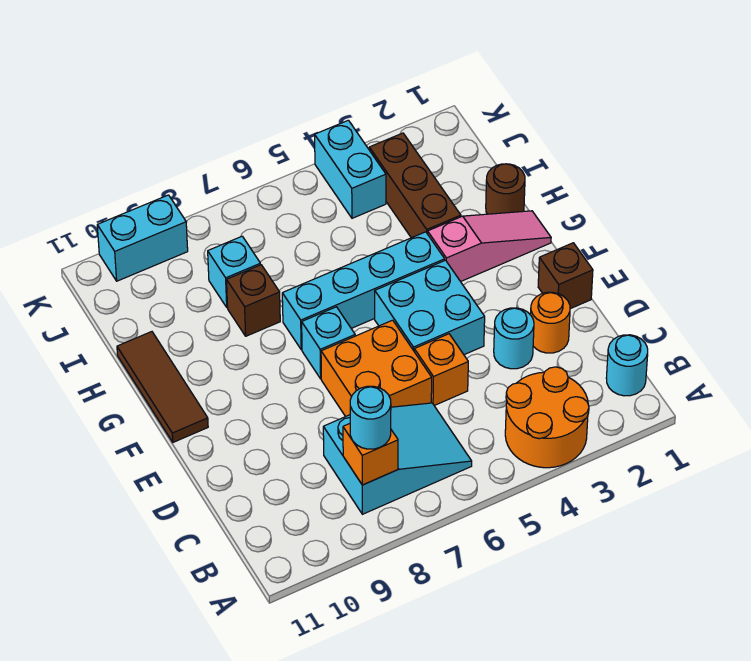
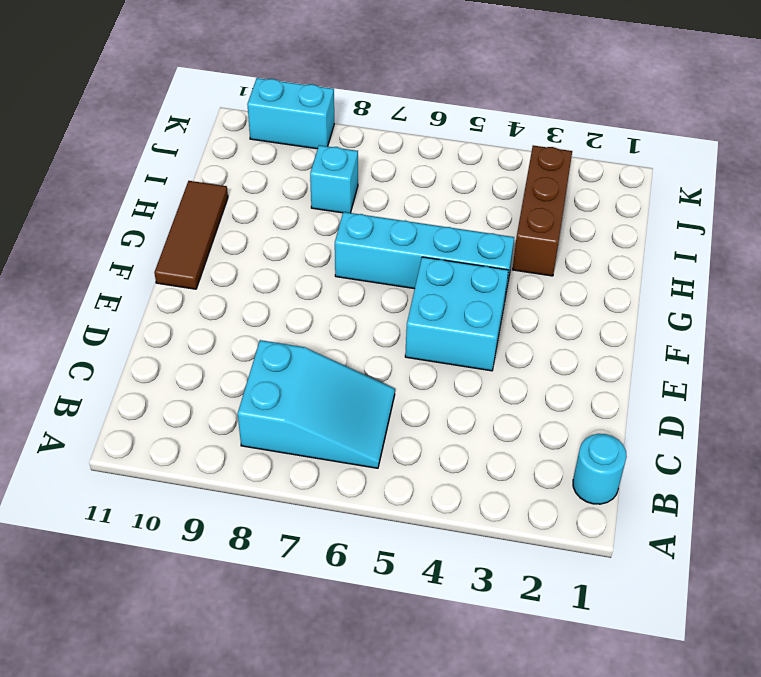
none -> orange round brick A3:B4 level 1
none -> orange round brick D2 level 1
none -> cyan round brick D3 level 1

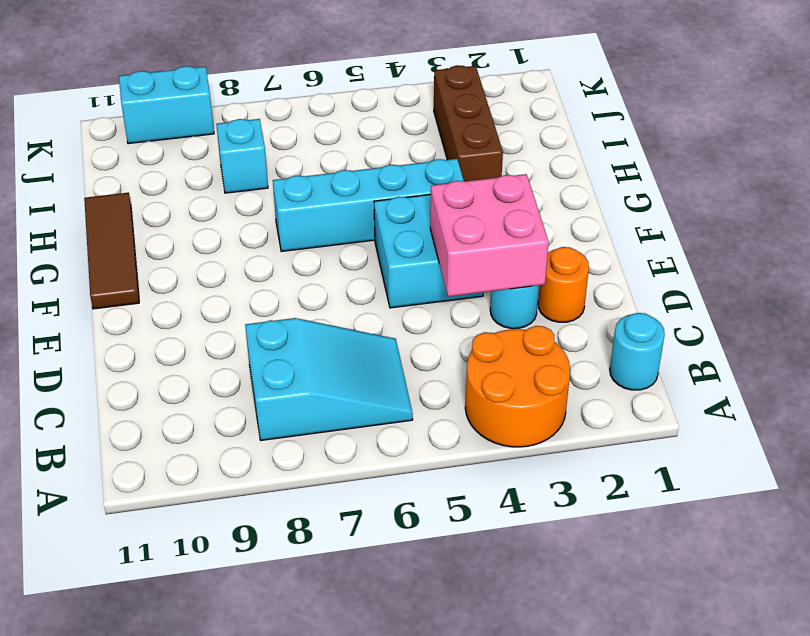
pink brick D3:E4 level 2 -> none
none -> orange brick D5 level 1
none -> orange brick D6:E7 level 1
none -> brown brick E1 level 1

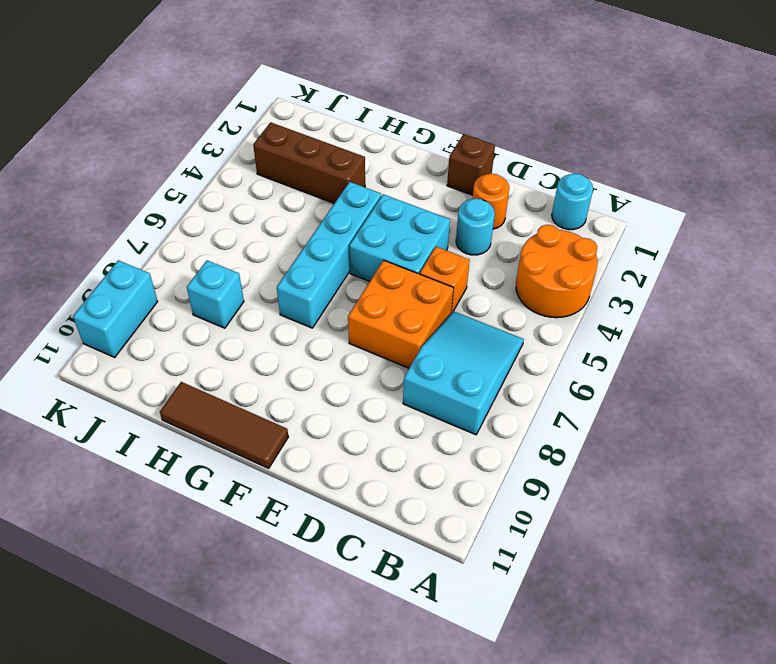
none -> cyan brick F7 level 1
none -> pink slope G1:G3 level 1 top 3
none -> brown round brick H1 level 1

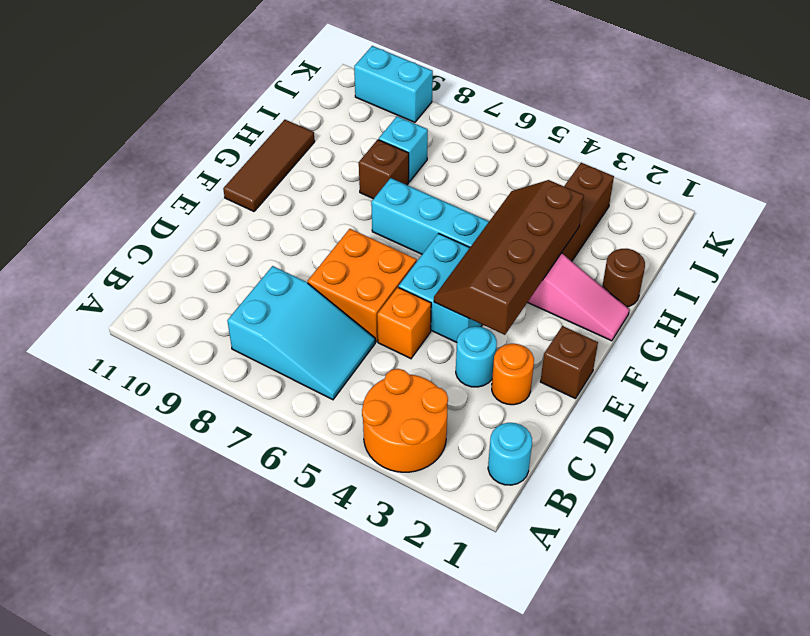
brown slope E3:H4 level 2 top 3 -> none
none -> cyan brick F7 level 1
none -> cyan brick J4:K4 level 1
none -> orange brick B8 level 2

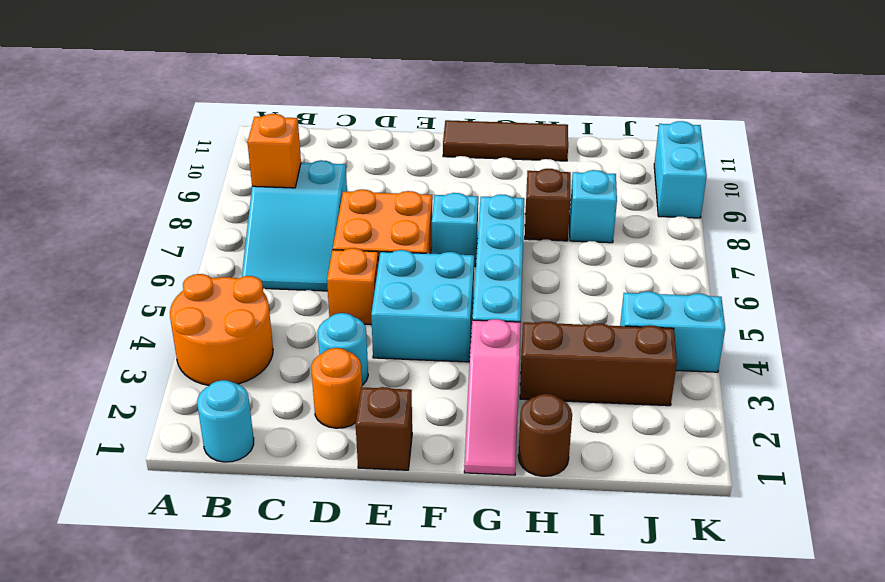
none -> cyan round brick B8 level 3

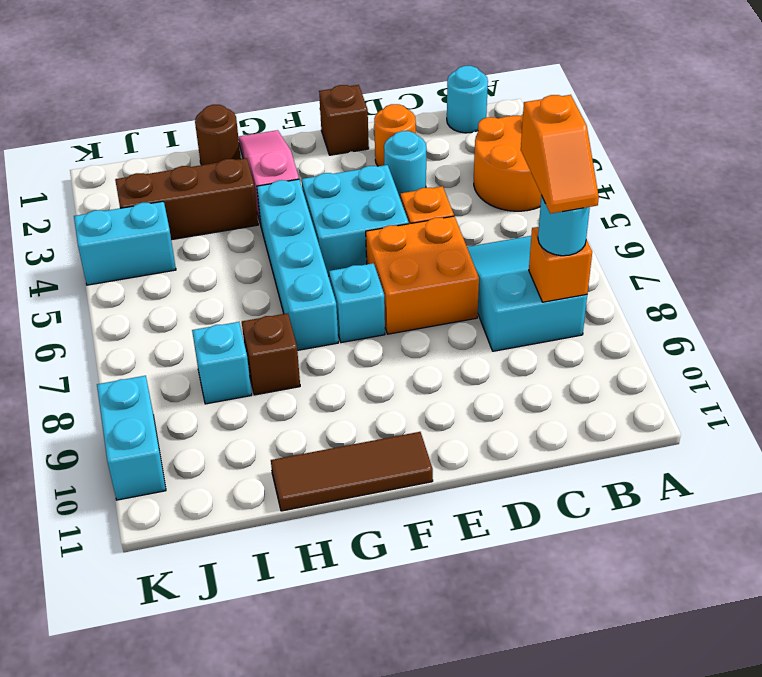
orange slope B7:B8 level 4 top 7 -> none

